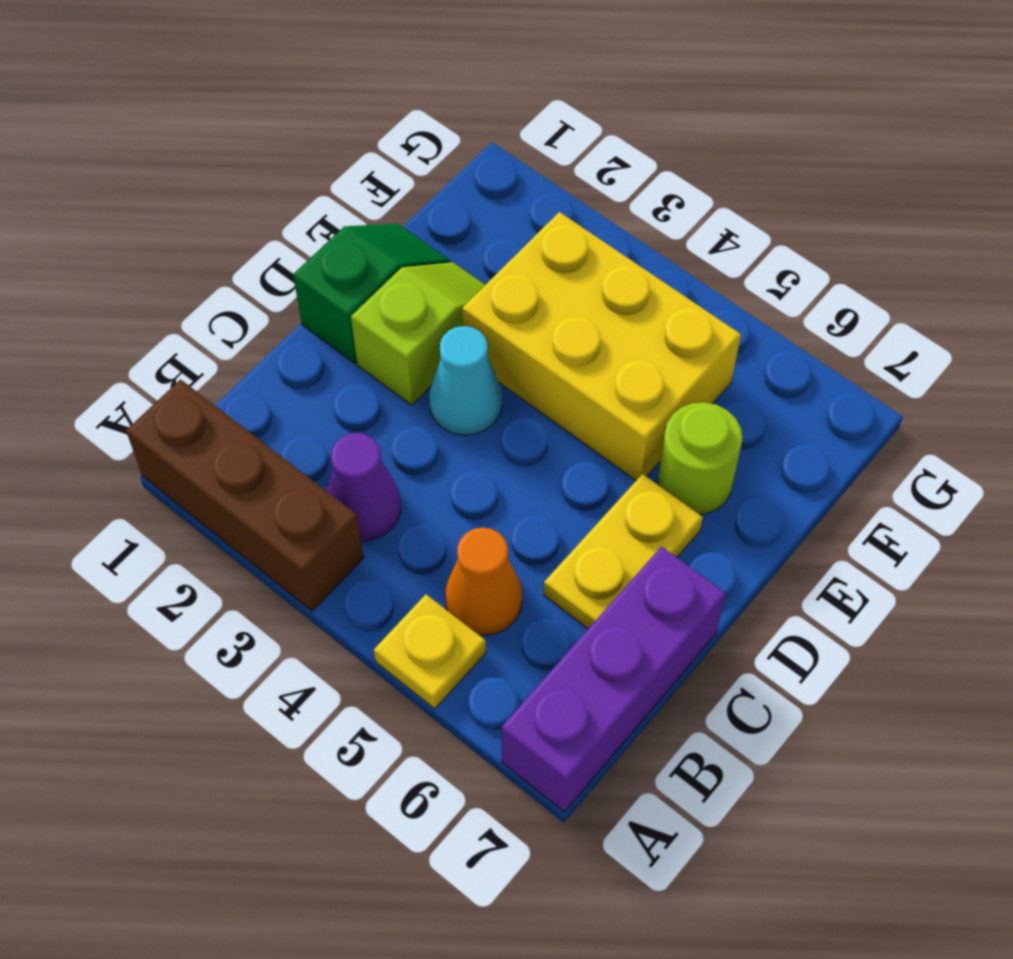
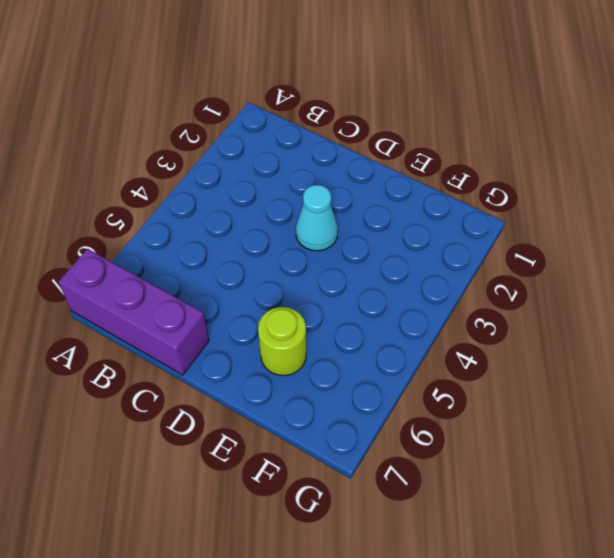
none -> brown brick A1:A3 level 1
none -> yellow plate A5 level 1

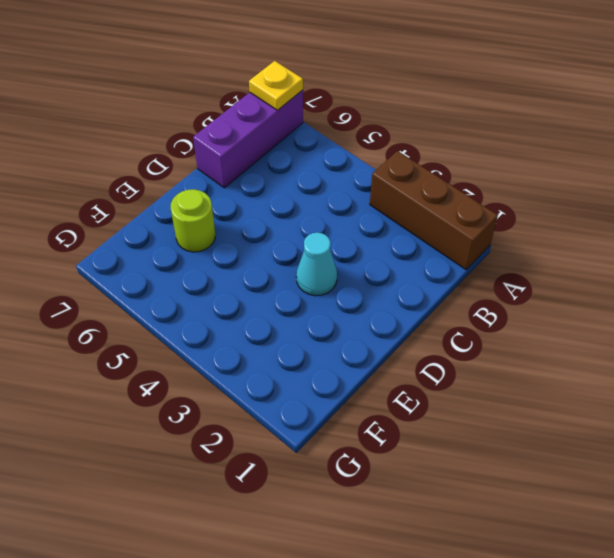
yellow plate A7 level 2 -> yellow plate A5 level 1
none -> purple cone B3 level 1
none -> orange cone B5 level 1

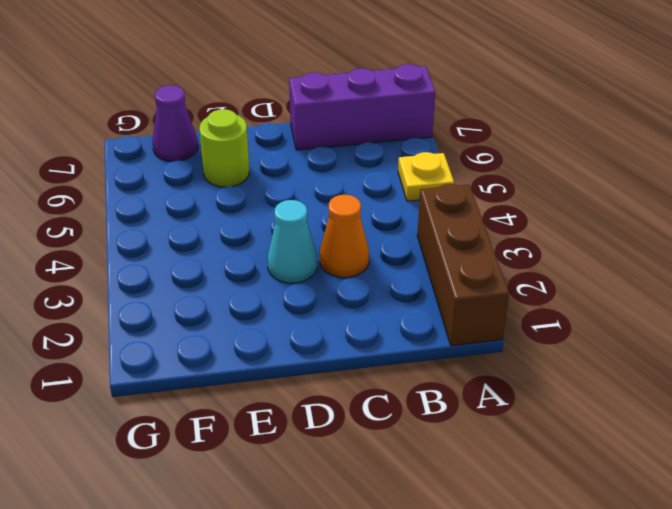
orange cone C3 level 1 -> orange cone B5 level 1
purple cone F7 level 1 -> purple cone B3 level 1
none -> yellow plate C6:D6 level 1
none -> green slope D1:E1 level 1 top D

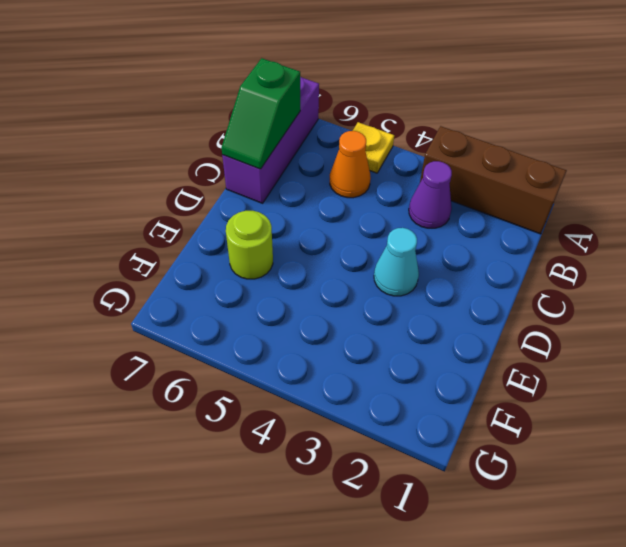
green slope B7:C7 level 2 top B -> green slope D1:E1 level 1 top D
none -> yellow plate C6:D6 level 1
none -> lime slope D2:E2 level 1 top D

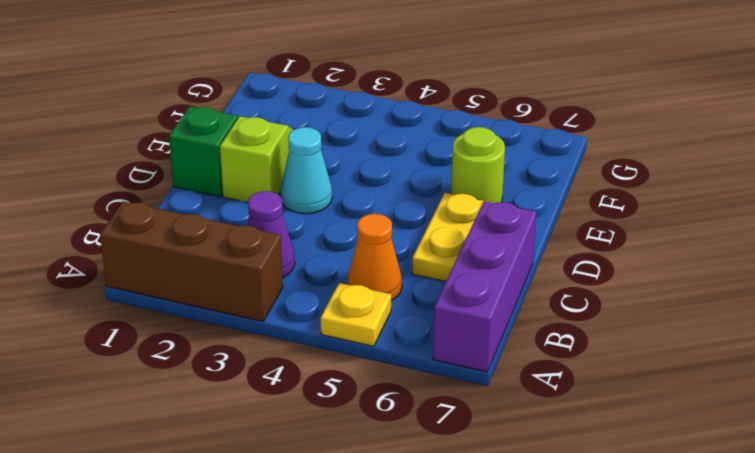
none -> yellow brick E3:F5 level 1

